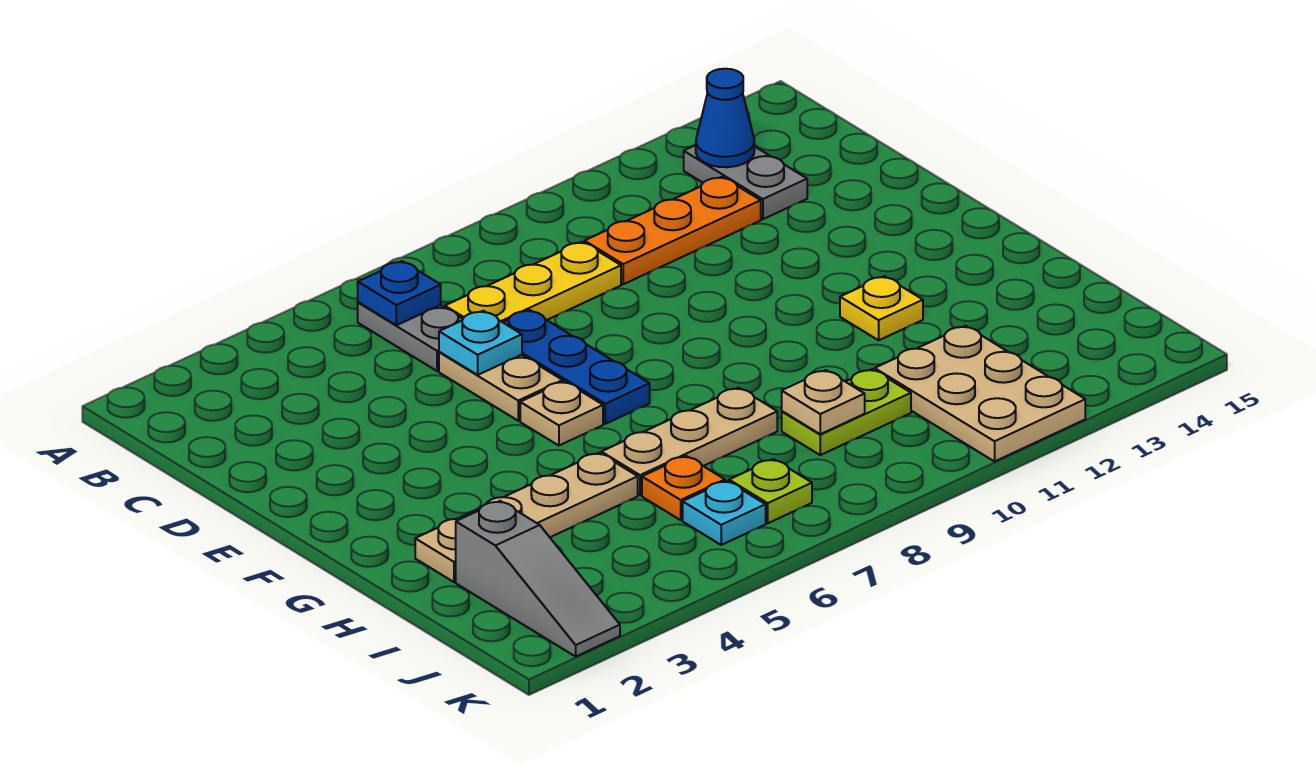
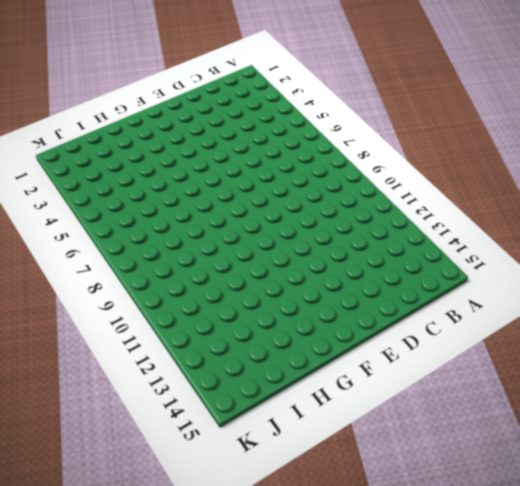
none -> grey plate B6:C6 level 1
none -> grey plate B13:C13 level 1
none -> yellow plate C7:C9 level 1

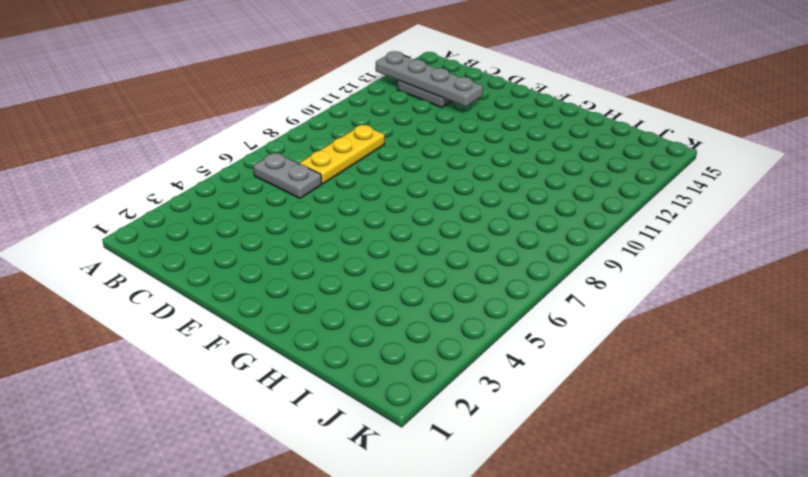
grey plate A13:D13 level 2 -> blue cone B13 level 2
none -> orange plate C10:C12 level 1
none -> tan plate D6:E6 level 1
none -> blue plate D7:F7 level 1

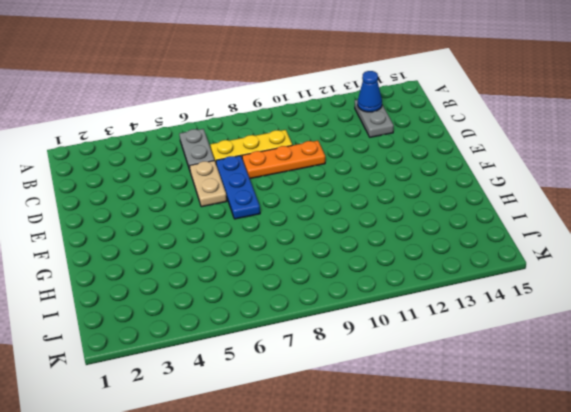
orange plate D8:D10 level 1 -> orange plate C10:C12 level 1
none -> tan plate F6 level 1
none -> yellow plate G12 level 1
none -> tan plate H2:H5 level 1

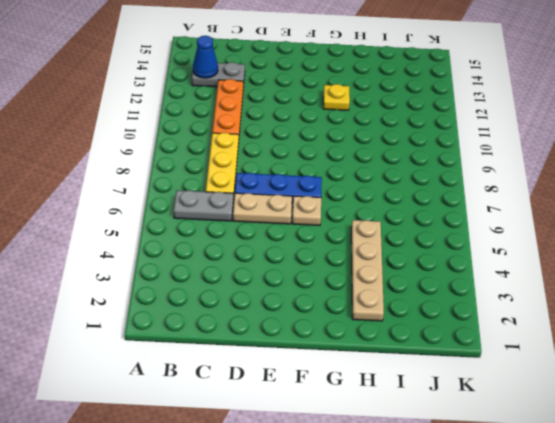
none -> tan plate H6:H8 level 1
none -> grey slope I2:K2 level 1 top I
none -> orange plate I6 level 1

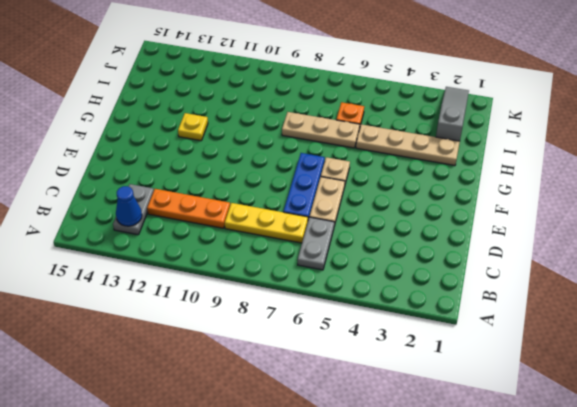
none -> lime plate I9:I10 level 1
none -> tan plate I11:K12 level 1
none -> cyan plate J6 level 1

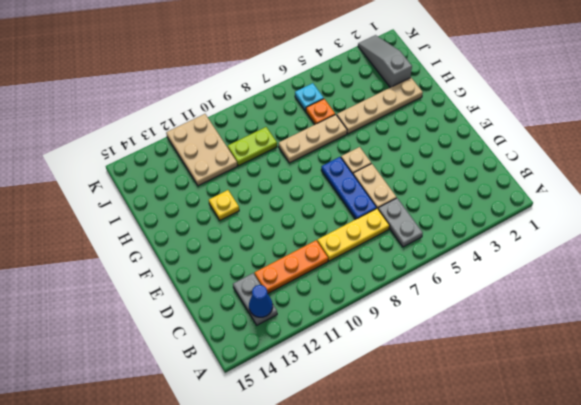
none -> lime plate J7 level 1
none -> blue plate B6 level 2
none -> cyan plate D6 level 2

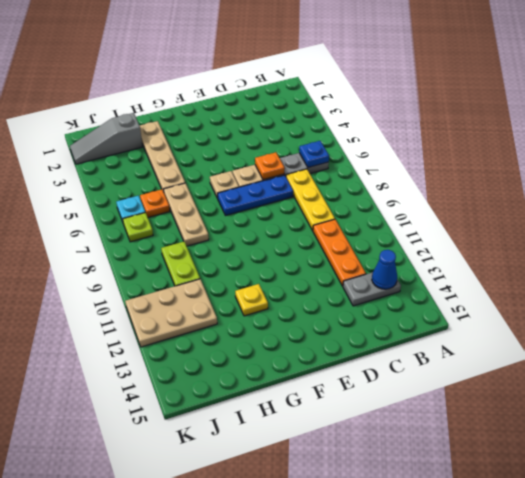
orange plate D6 level 2 -> cyan plate D6 level 2
none -> tan plate I9 level 2

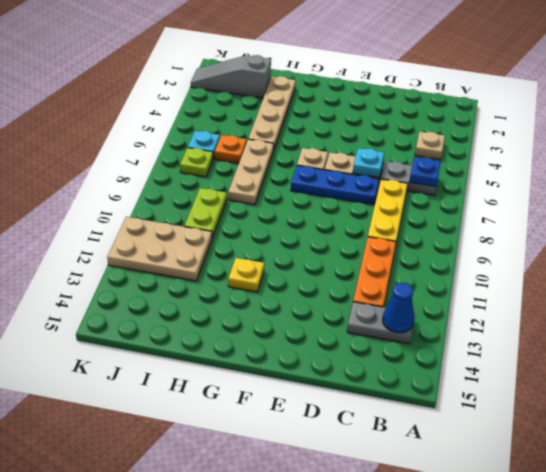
tan plate B4 level 1 -> tan plate I9 level 2

